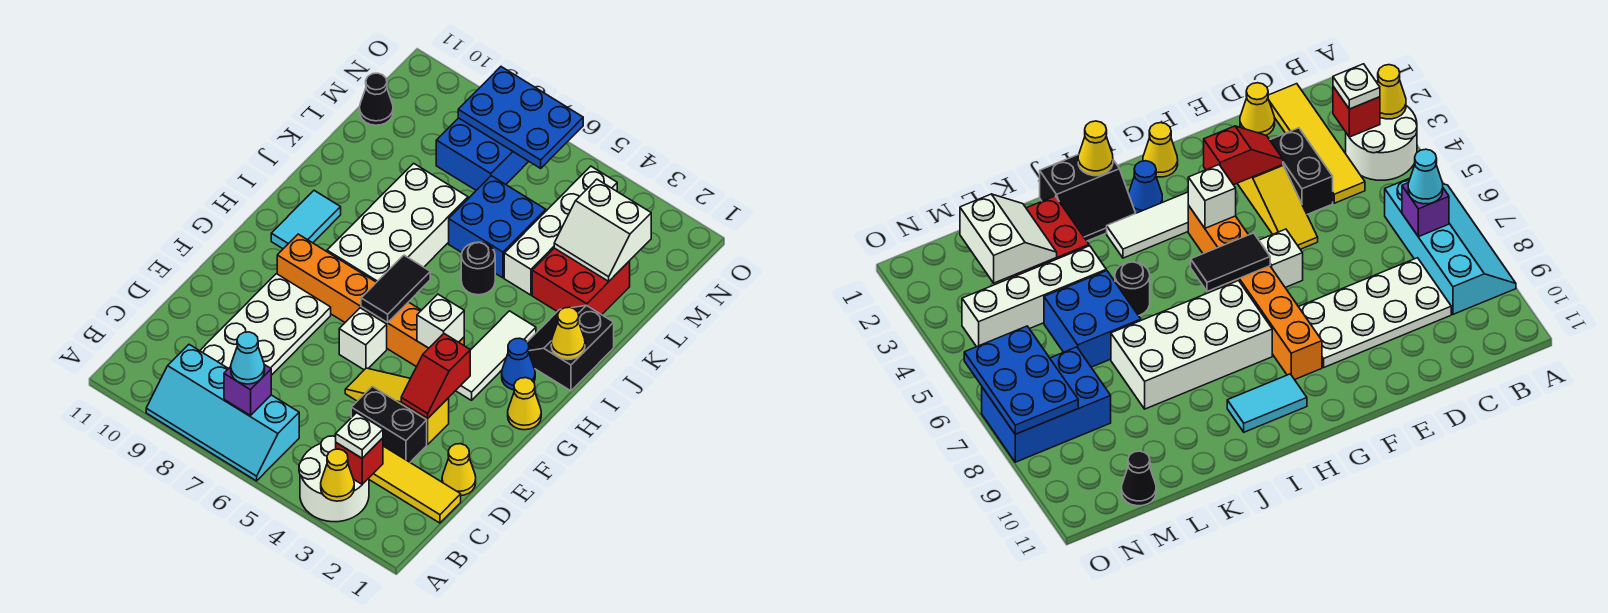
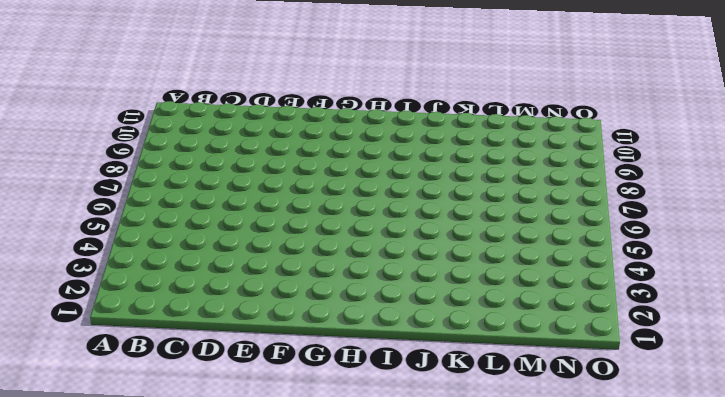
none -> white round brick A3:B4 level 1
none -> cyan slope A6:B9 level 1 top B
none -> yellow tile C1:C4 level 1
none -> white plate C8:F9 level 1

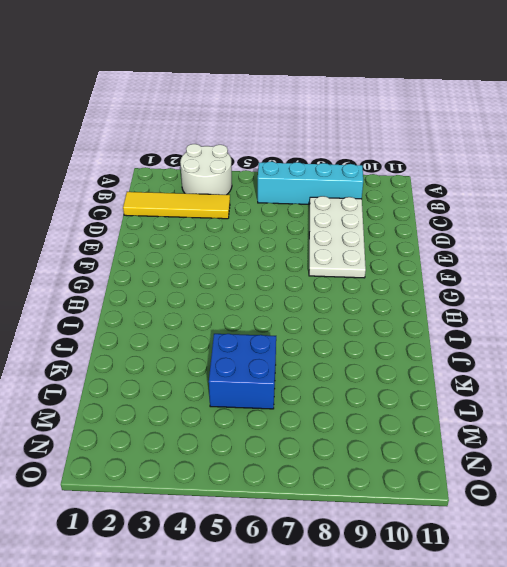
none -> yellow cone D1 level 1
none -> black brick D3:D4 level 1
none -> yellow slope E3:E5 level 1 top 3
none -> white brick F6 level 1

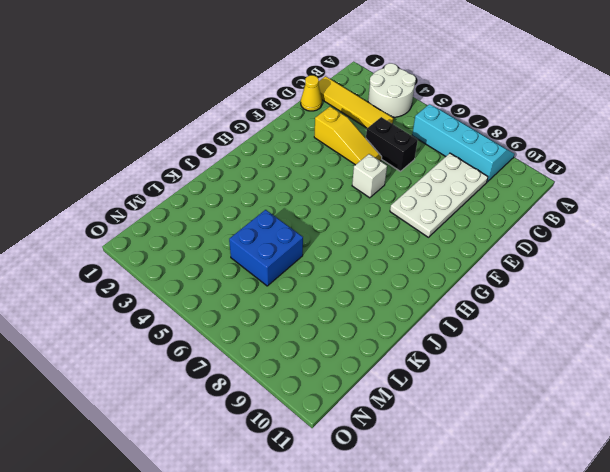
black brick D5:D6 level 1 -> black brick D3:D4 level 1
none -> yellow cone G1 level 1
none -> white tile G3:I3 level 1
none -> orange brick G4:G9 level 1
none -> blue cone H2 level 1

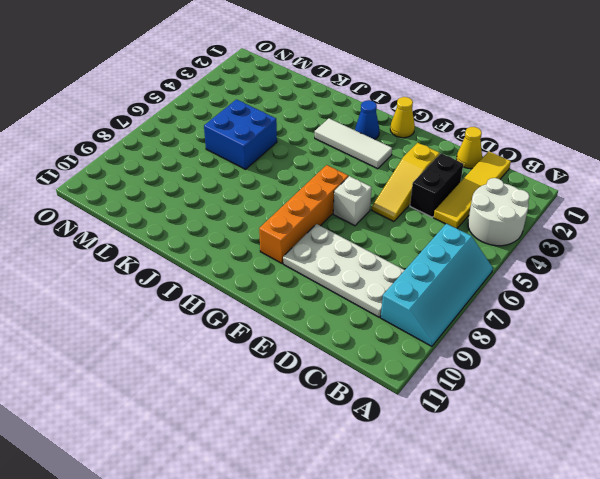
orange brick G6:G9 level 1 -> orange brick G4:G9 level 1
none -> white brick H7:K8 level 1
none -> cyan tile H10:I10 level 1
none -> black slope I1:J2 level 1 top 1
none -> black round brick J5 level 1

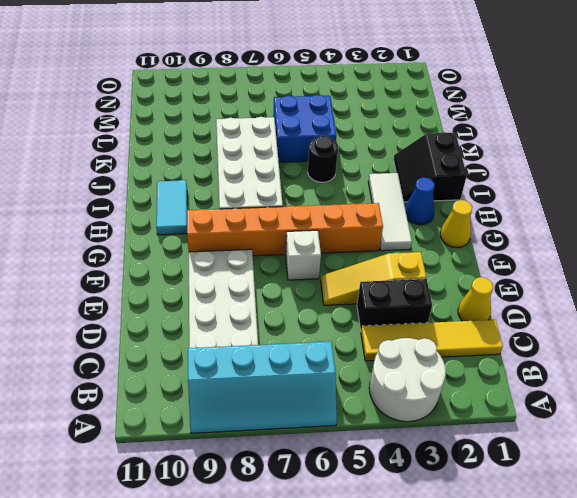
none -> red brick K2:L3 level 1
none -> white brick K4:N4 level 1
none -> blue brick M7:O8 level 1
none -> black cone M11 level 1

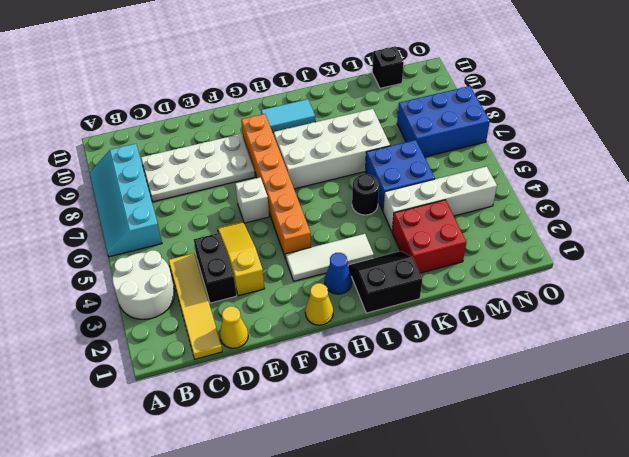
black brick M11 level 1 -> black cone M11 level 1
none -> yellow cone A3 level 2
none -> red brick B3 level 2
none -> purple brick B7 level 2
none -> red slope E3:F3 level 2 top F

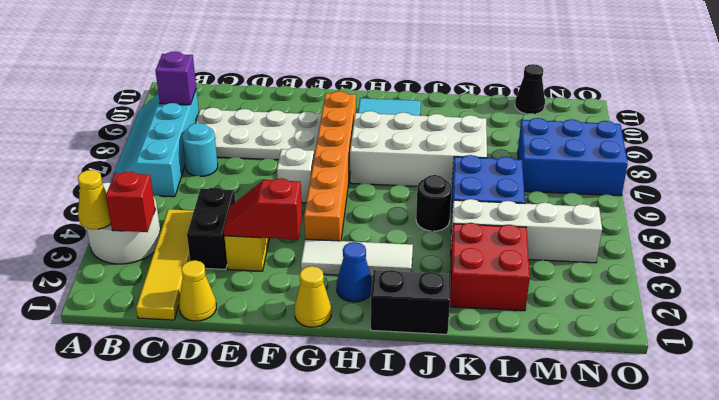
purple brick B9 level 2 -> purple brick B7 level 2
cyan round brick C7 level 1 -> none
none -> white brick G4 level 2
none -> black tile G6:H6 level 2
none -> yellow cone I1 level 2
none -> white slope L2:M3 level 2 top M

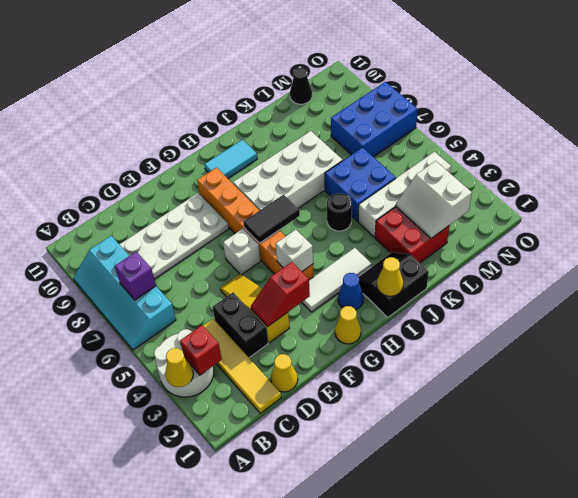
none -> blue plate N6:O8 level 2
none -> white plate B3 level 3
none -> cyan cone B7 level 3

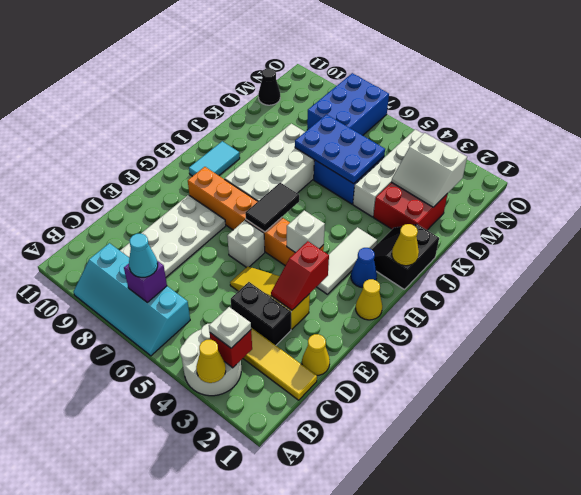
blue plate K5:L7 level 2 -> blue plate N6:O8 level 2
none -> black round brick J5 level 1

